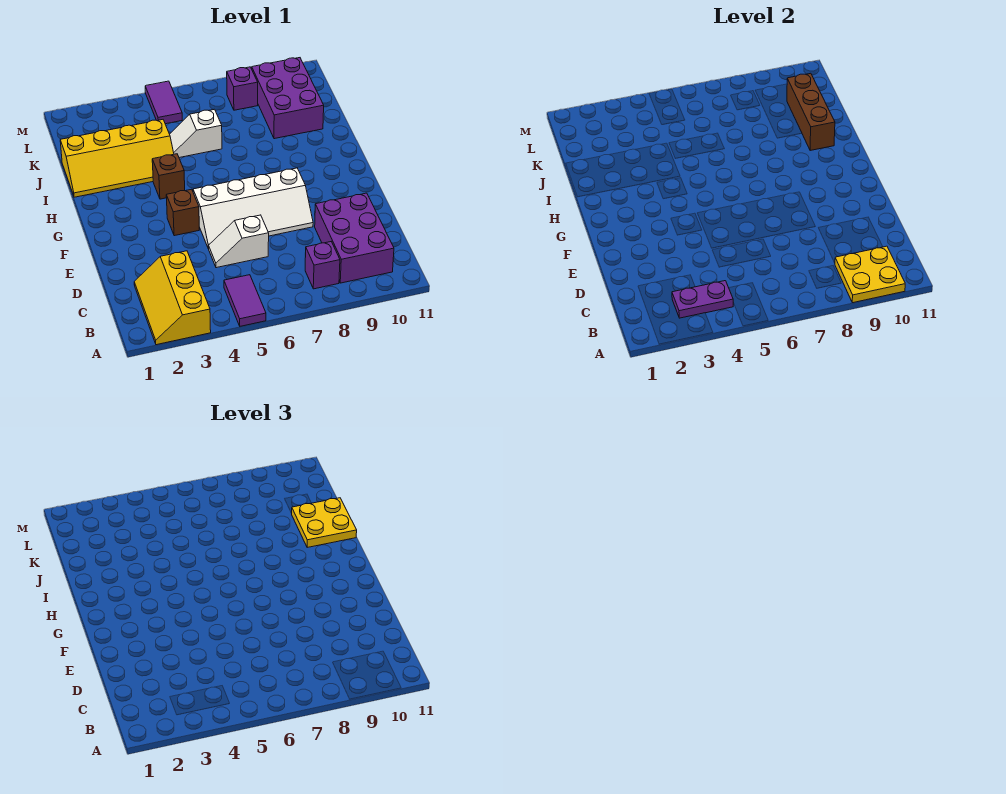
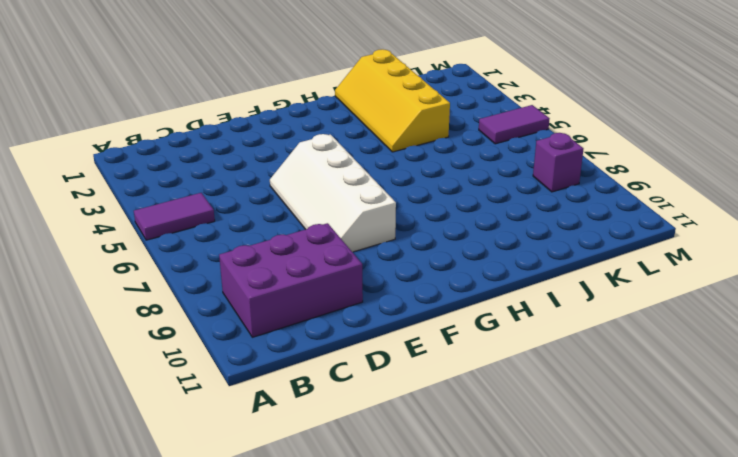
none -> yellow slope A2:C3 level 1 top 3
none -> purple brick B8 level 1
none -> white slope D5:D6 level 1 top 6

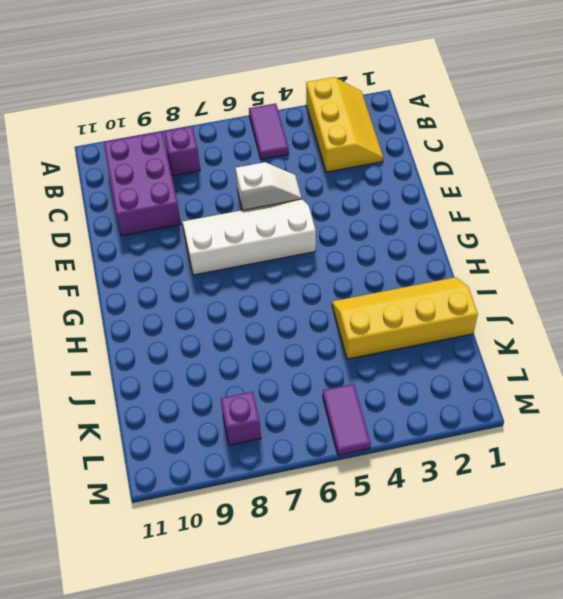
none -> brown brick F4 level 1
none -> brown brick H4 level 1
none -> white slope J5:J6 level 1 top 6

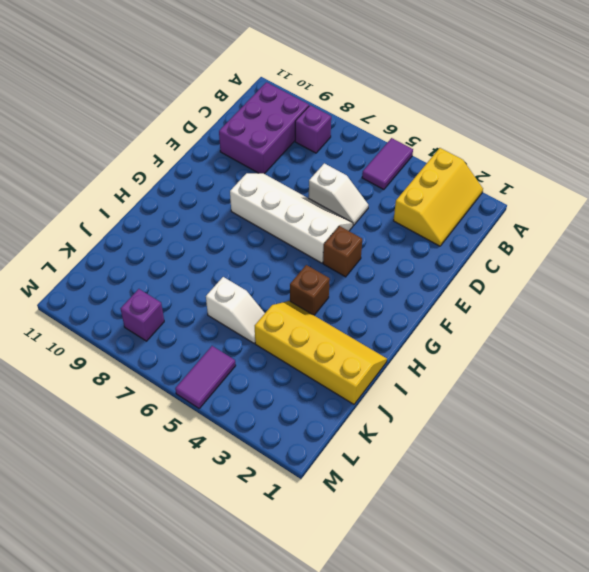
none -> purple brick J9:L10 level 1
none -> yellow plate A9:B10 level 2
none -> purple plate B3:B4 level 2

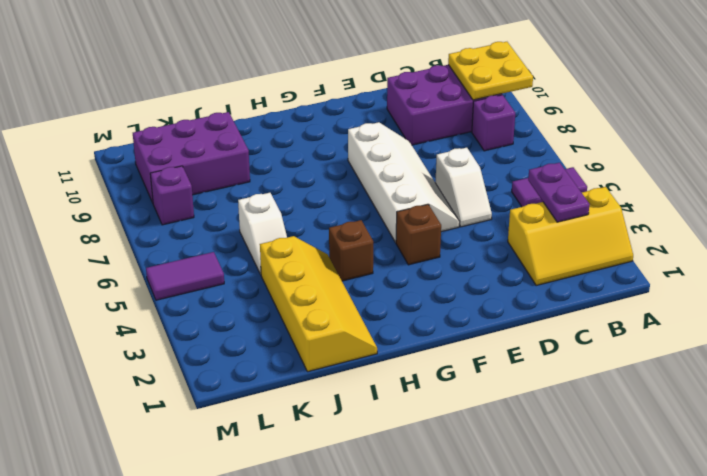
none -> brown brick I10:K10 level 2
none -> yellow plate I10:J11 level 3

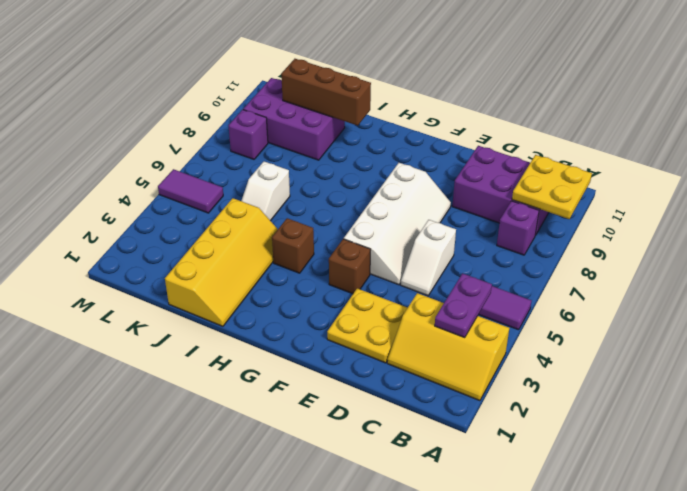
yellow plate D2:E3 level 1 -> yellow plate I10:J11 level 3

